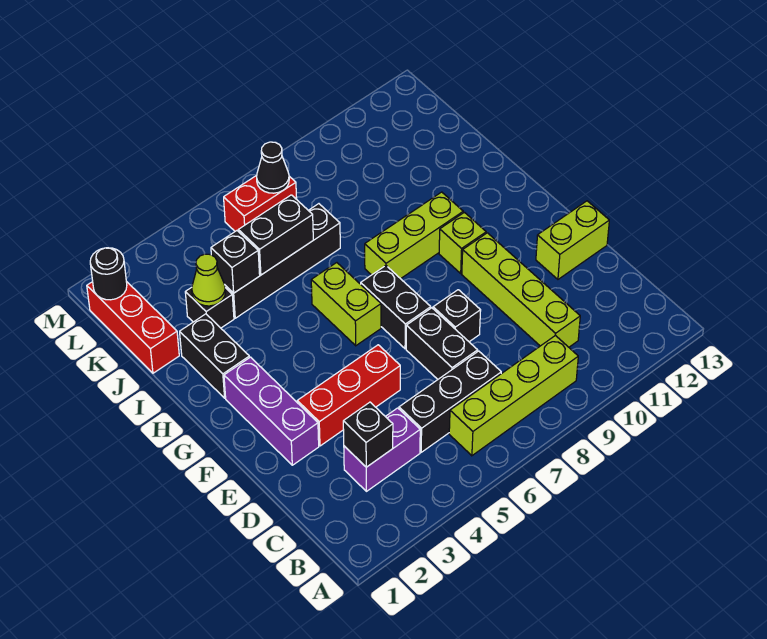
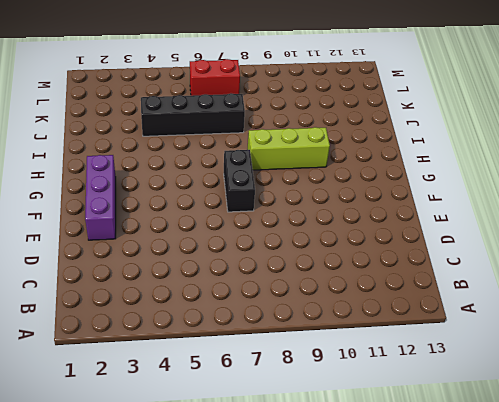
none -> lime brick B6:B9 level 1
none -> purple brick C3:C4 level 1
none -> black brick C5:C7 level 1

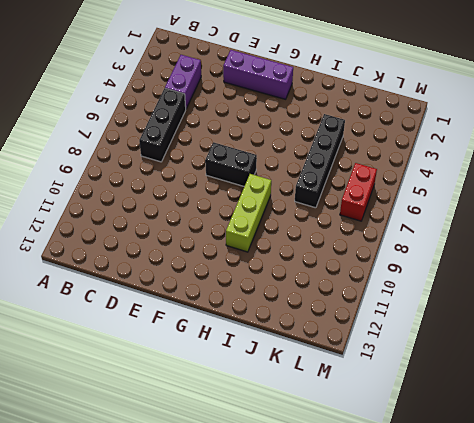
none -> lime brick B6:B9 level 1
none -> lime brick C10:F10 level 1
none -> black brick D7:E7 level 1

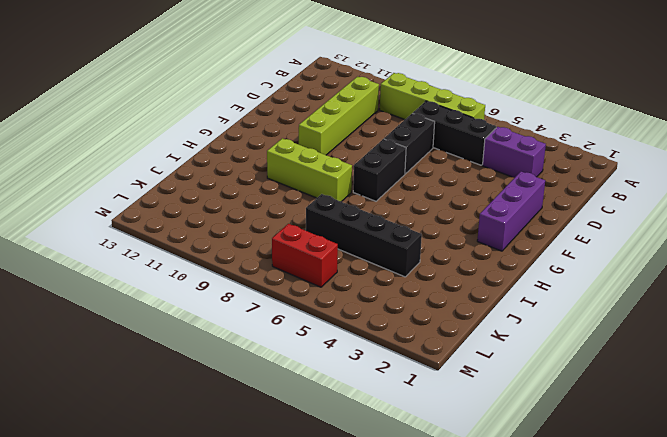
none -> red brick E3:E5 level 1
none -> black brick E8 level 1
none -> lime brick E12:E13 level 1

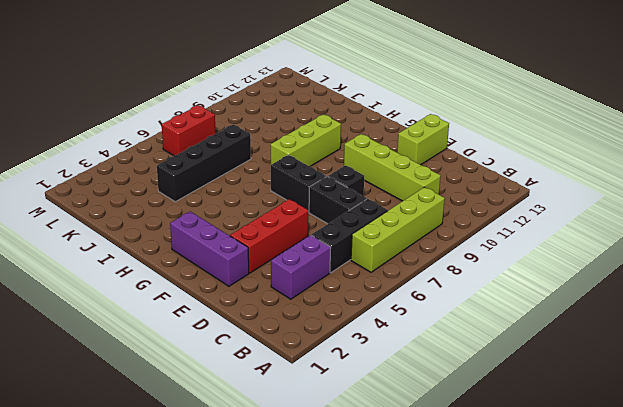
none -> lime brick G6:H6 level 1
none -> lime brick G10 level 1
none -> black brick H2:I2 level 1

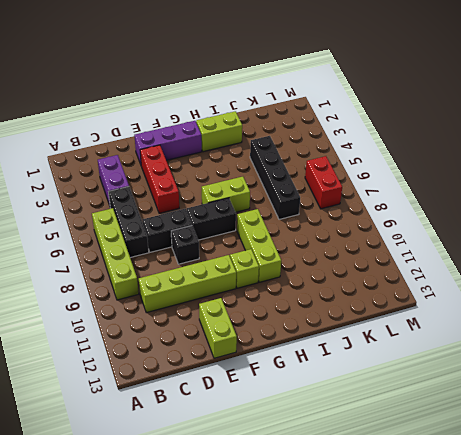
lime brick H2:I2 level 1 -> black brick H2:I2 level 1
none -> red brick J1:L1 level 1
none -> black brick J3 level 1
none -> black brick C3 level 2

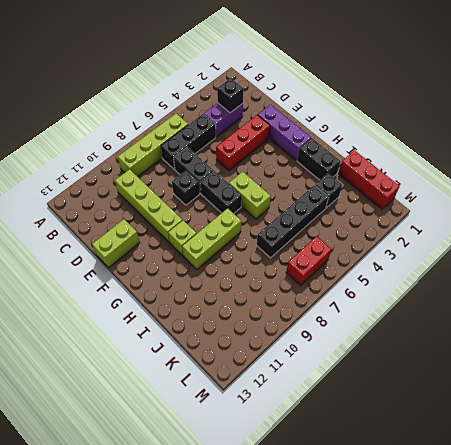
none -> lime cone J3 level 2
none -> black brick J4 level 2
none -> black brick J5:J6 level 2

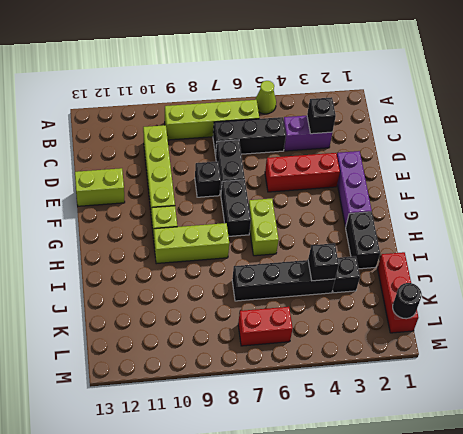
lime cone A5 level 1 -> lime cone J3 level 2
none -> black brick J5:J6 level 2
none -> black cone L7 level 2

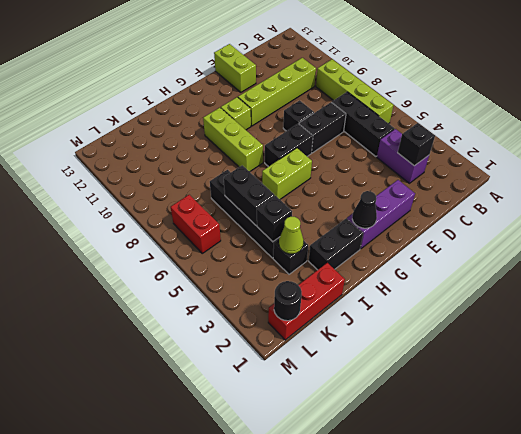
black cone G2 level 2 -> black cone L7 level 2
none -> red brick E3:E5 level 1

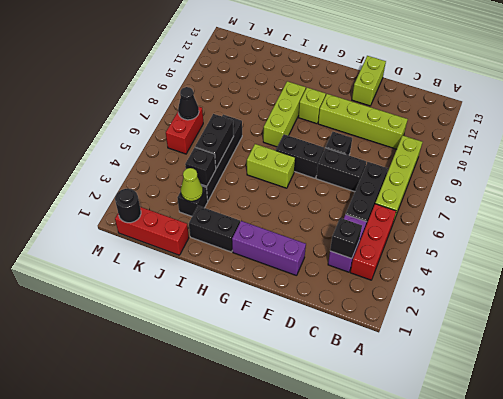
red brick B3:B5 level 1 -> red brick E3:E5 level 1

